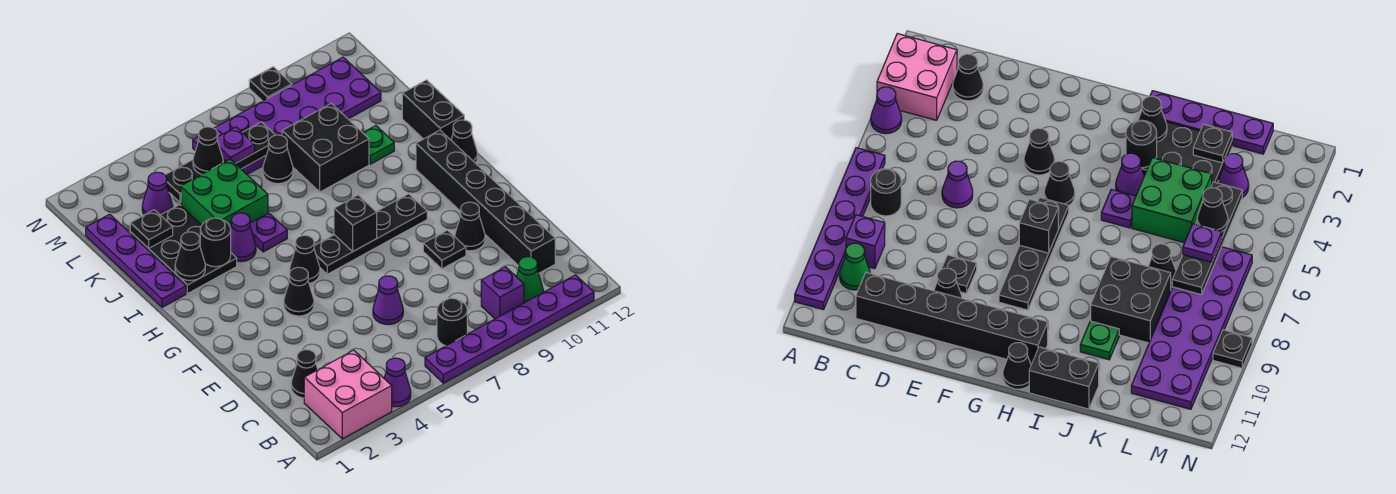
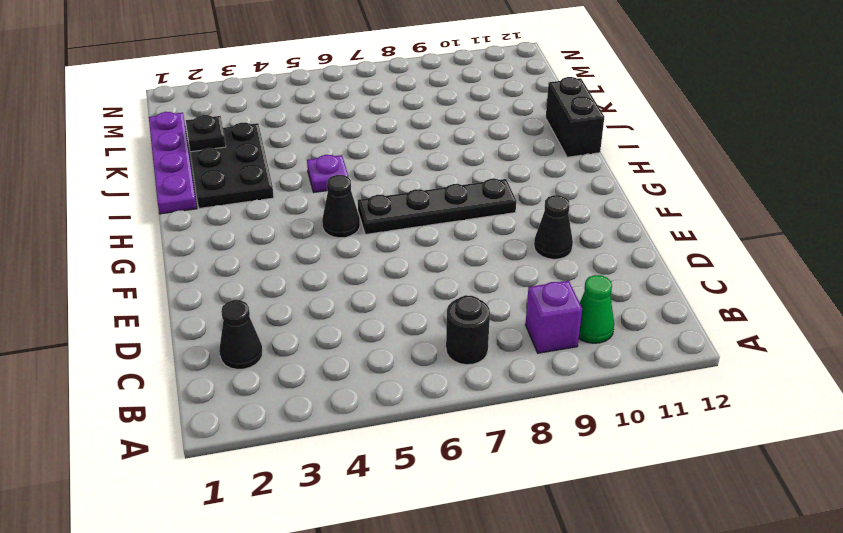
none -> pink brick A2:B3 level 1
none -> purple cone A4 level 1
none -> purple plate A6:A11 level 1
none -> black brick C11:H11 level 1

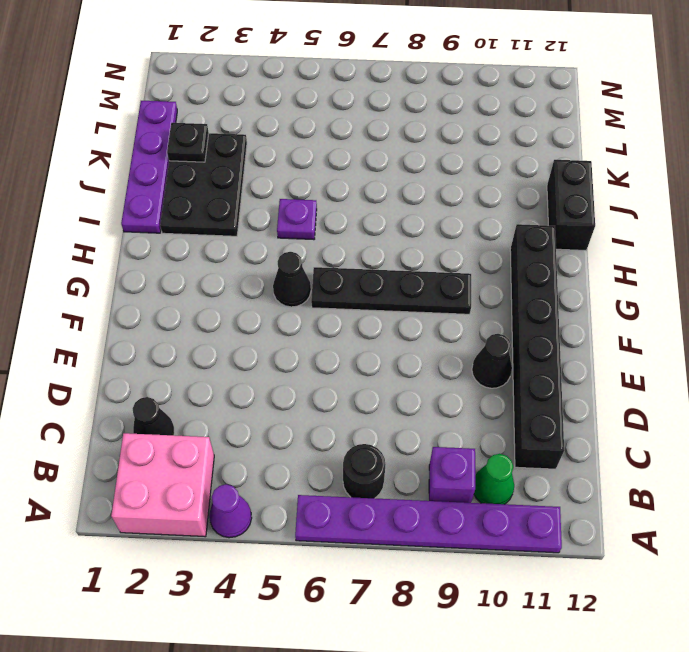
none -> purple cone D6 level 1
none -> black plate E9 level 1
none -> black cone F4 level 1
none -> black cone H12 level 1

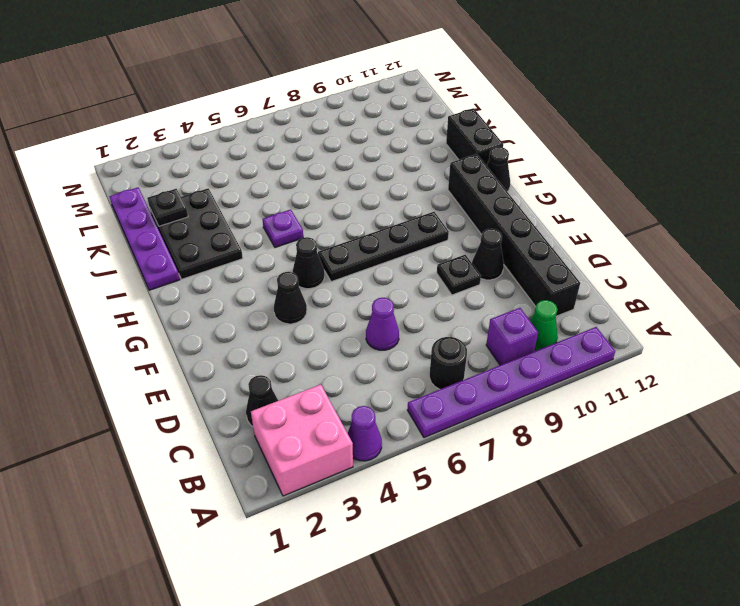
none -> purple cone I4 level 1
none -> green brick J4:K5 level 1
none -> black brick J8:K9 level 1
none -> green plate J10 level 1

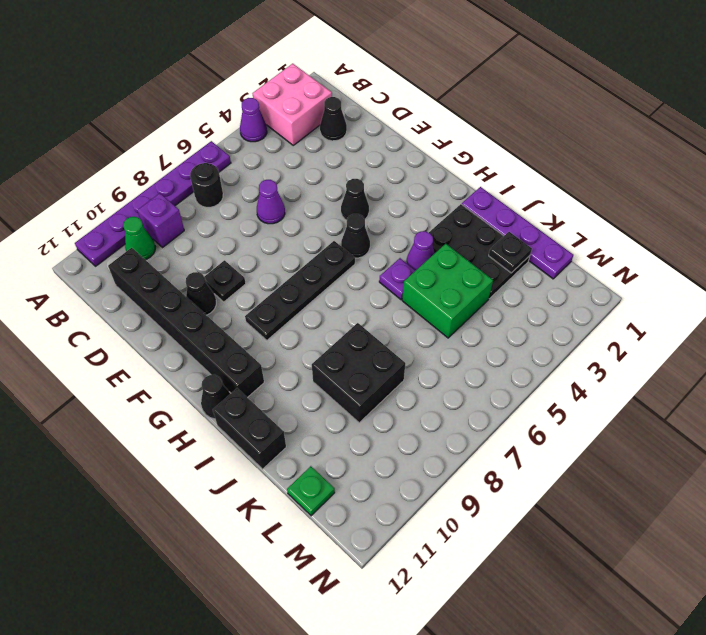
green plate L12 level 1 -> green plate J10 level 1
none -> black cone K7 level 1
none -> purple cone L3 level 1
none -> purple plate L6:M11 level 1
none -> black plate N9 level 1

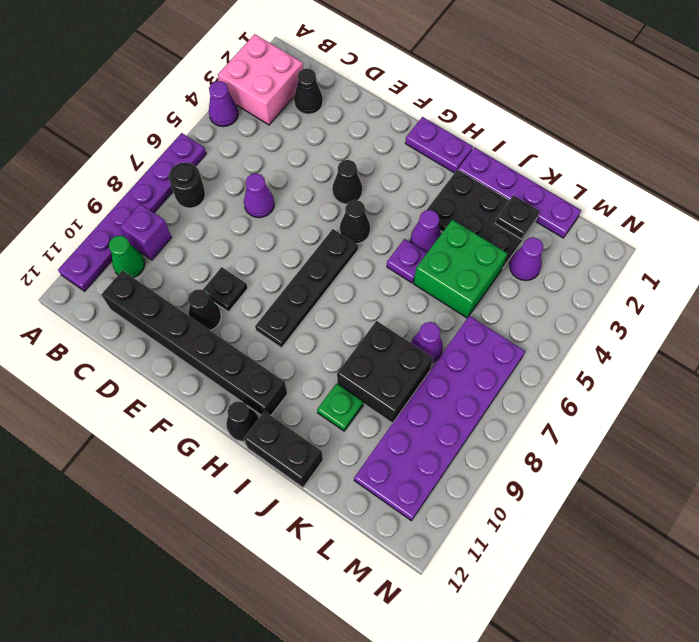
purple plate G1:H1 level 1 -> none
purple cone K7 level 1 -> black cone K7 level 1
none -> black plate N9 level 1
none -> black brick G7 level 2
none -> black cone I2 level 2
none -> black round brick I3 level 2

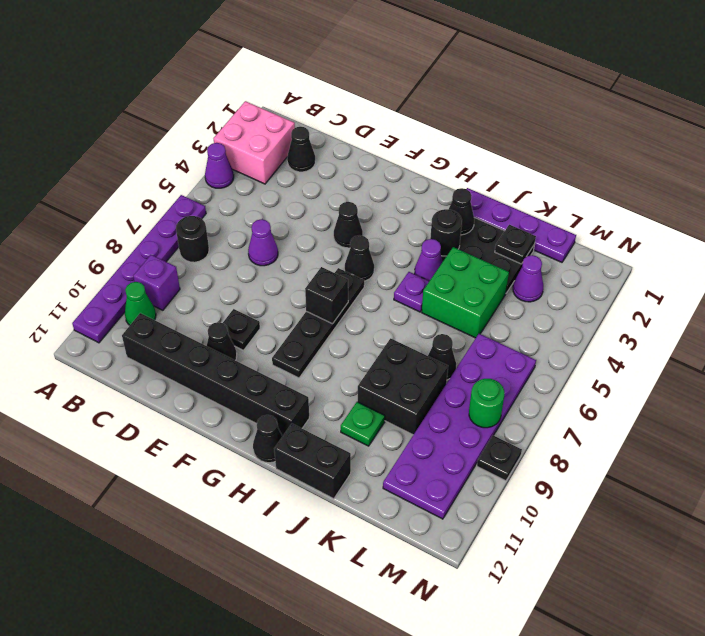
green round brick M8 level 2 -> none
none -> black plate L4:L7 level 2
none -> black cone L5 level 3
none -> purple plate L6 level 3

